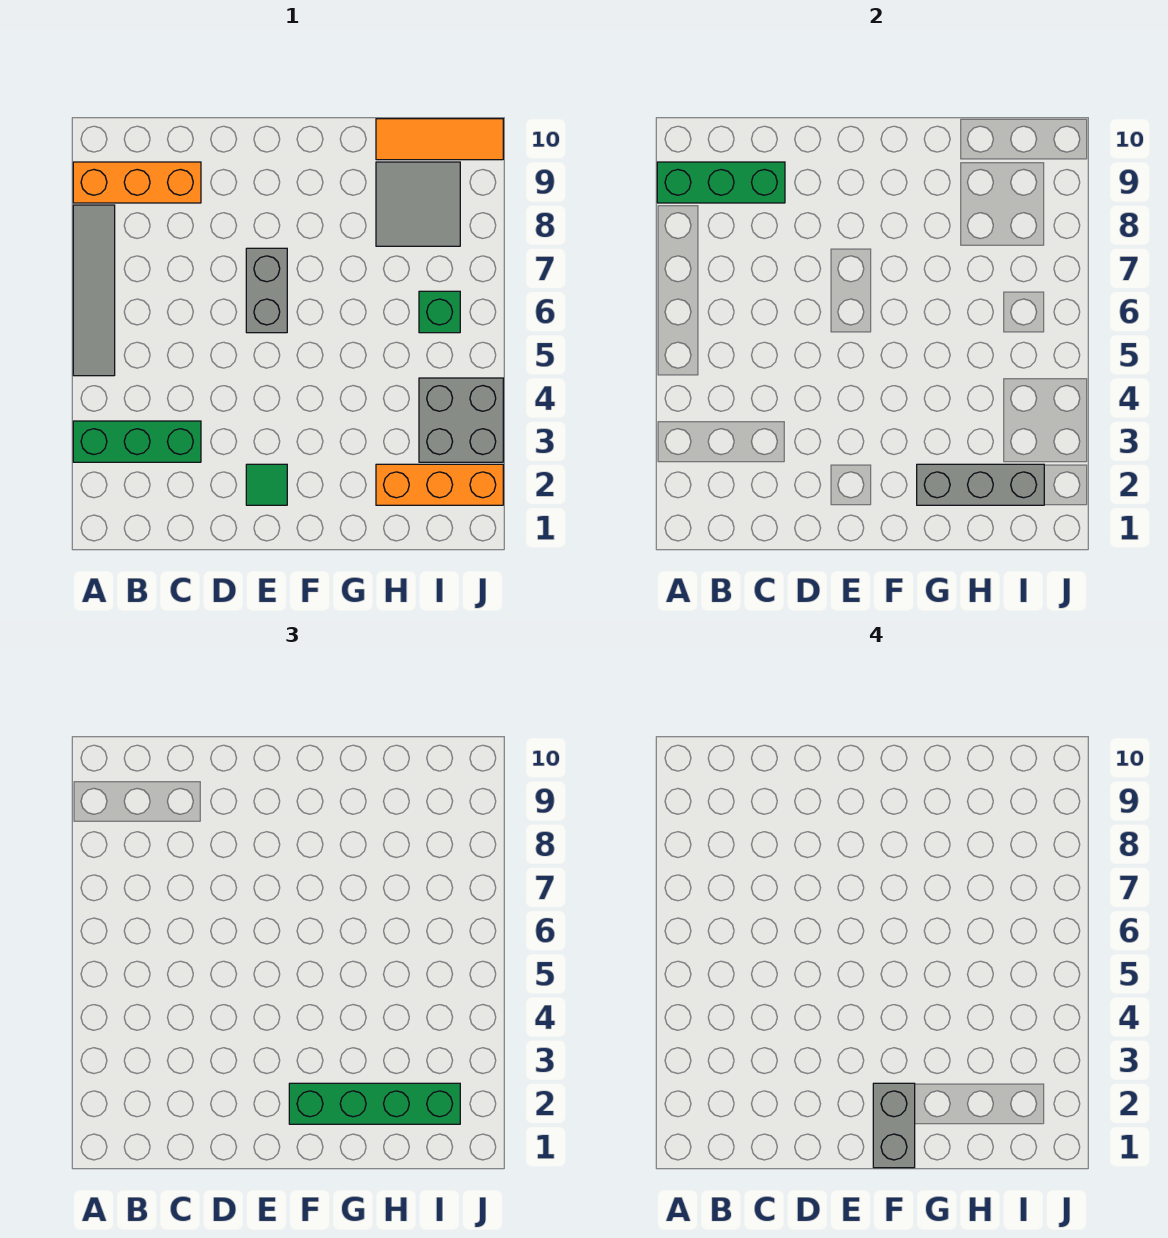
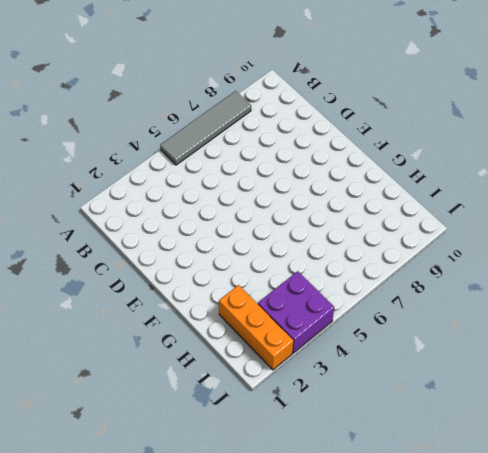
purple brick I3:J4 level 1 -> grey brick I3:J4 level 1
none -> green brick A3:C3 level 1
none -> orange brick A9:C9 level 1
none -> green tile E2 level 1

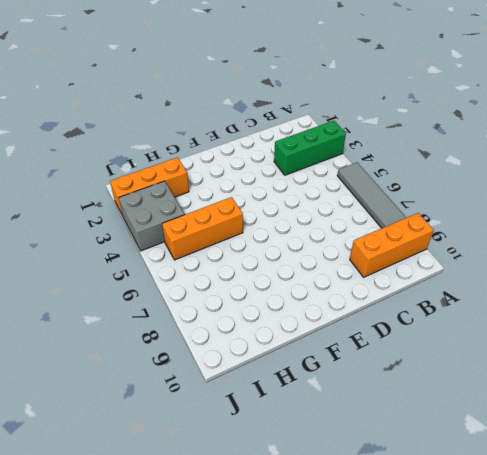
orange brick G5:I5 level 1 -> none
none -> green tile E2 level 1
none -> grey brick E6:E7 level 1
none -> grey tile H8:I9 level 1

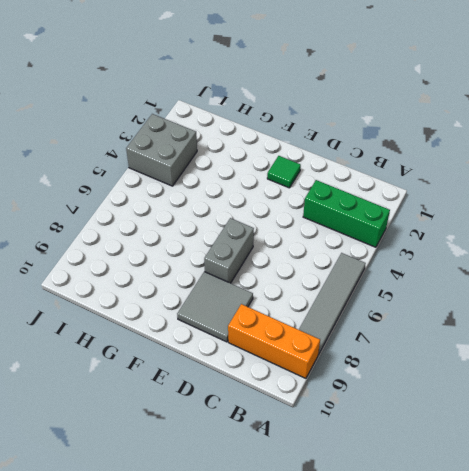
grey tile D8:E9 level 1 -> grey tile H8:I9 level 1
none -> orange brick H2:J2 level 1
none -> orange tile H10:J10 level 1
none -> green brick I6 level 1

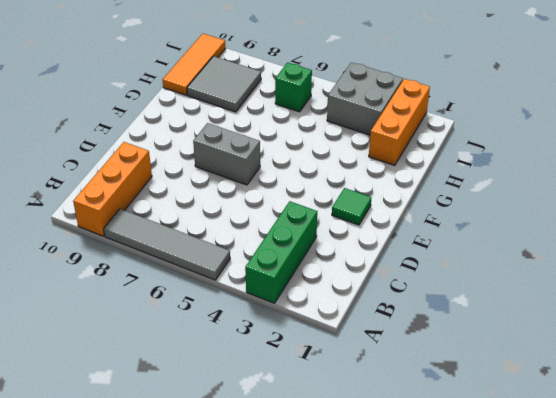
none -> green brick A9:C9 level 2
none -> grey brick G2:I2 level 2
none -> green brick F2:I2 level 3

